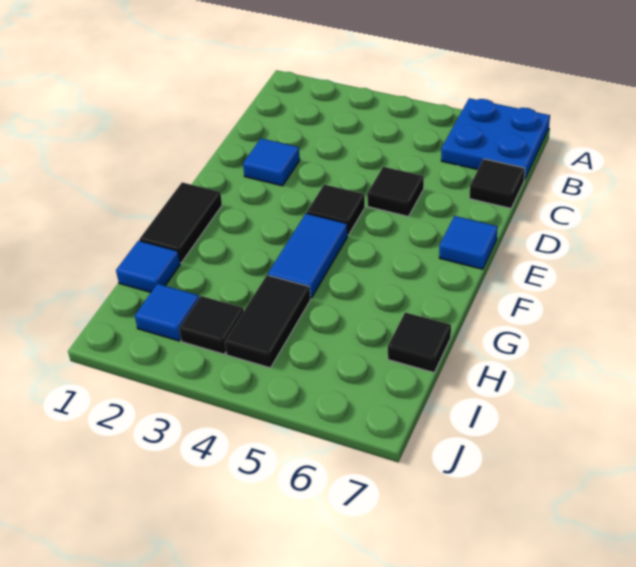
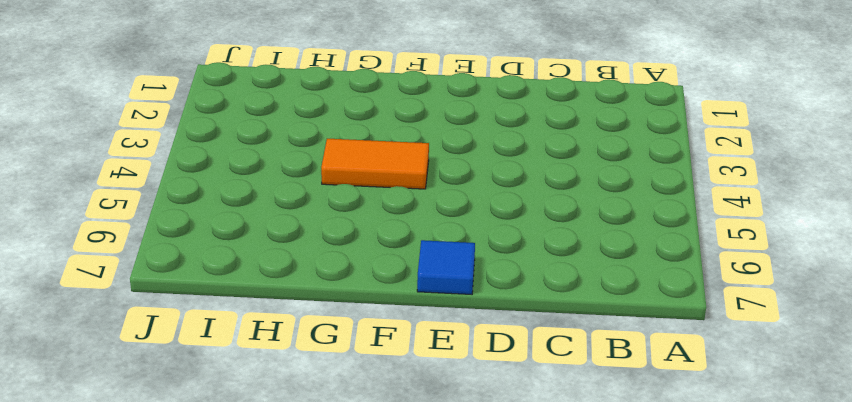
orange tile F4:G4 level 1 -> blue tile F4:G4 level 1
none -> blue plate A6:B7 level 1
none -> black tile C7 level 1
none -> blue tile D2 level 1

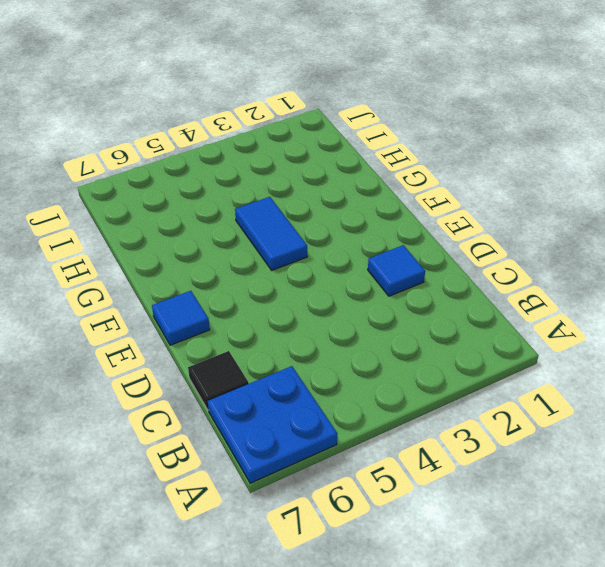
none -> black tile D5 level 1
none -> black tile E4 level 1
none -> black tile F1:G1 level 1

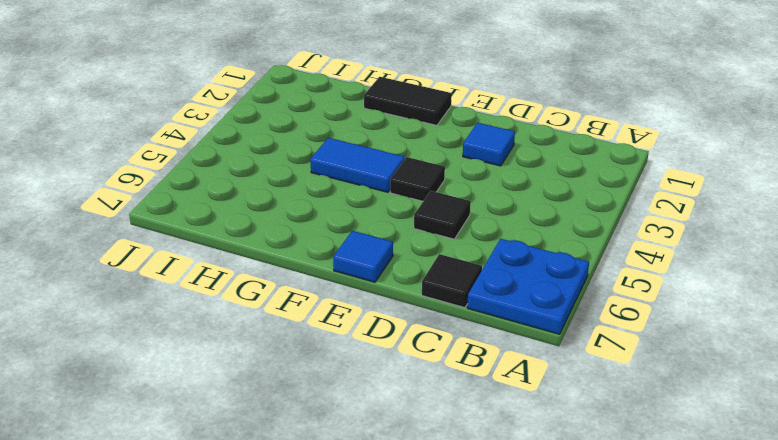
none -> blue tile H1 level 1
none -> black tile H4:I4 level 1
none -> black tile H7 level 1

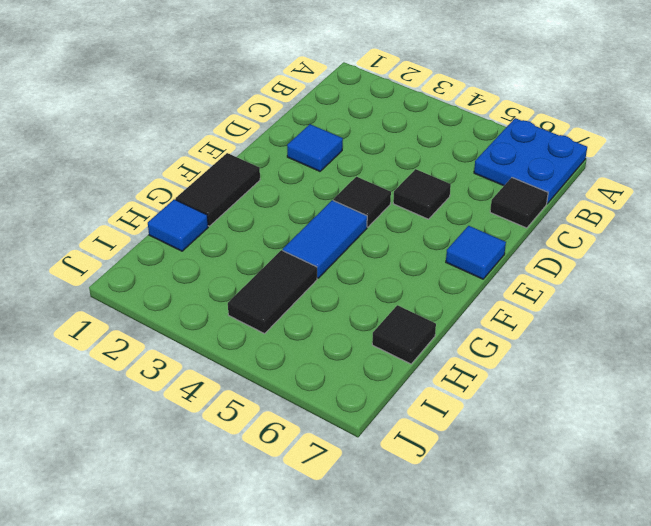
none -> blue tile I2 level 1
none -> black tile I3 level 1

